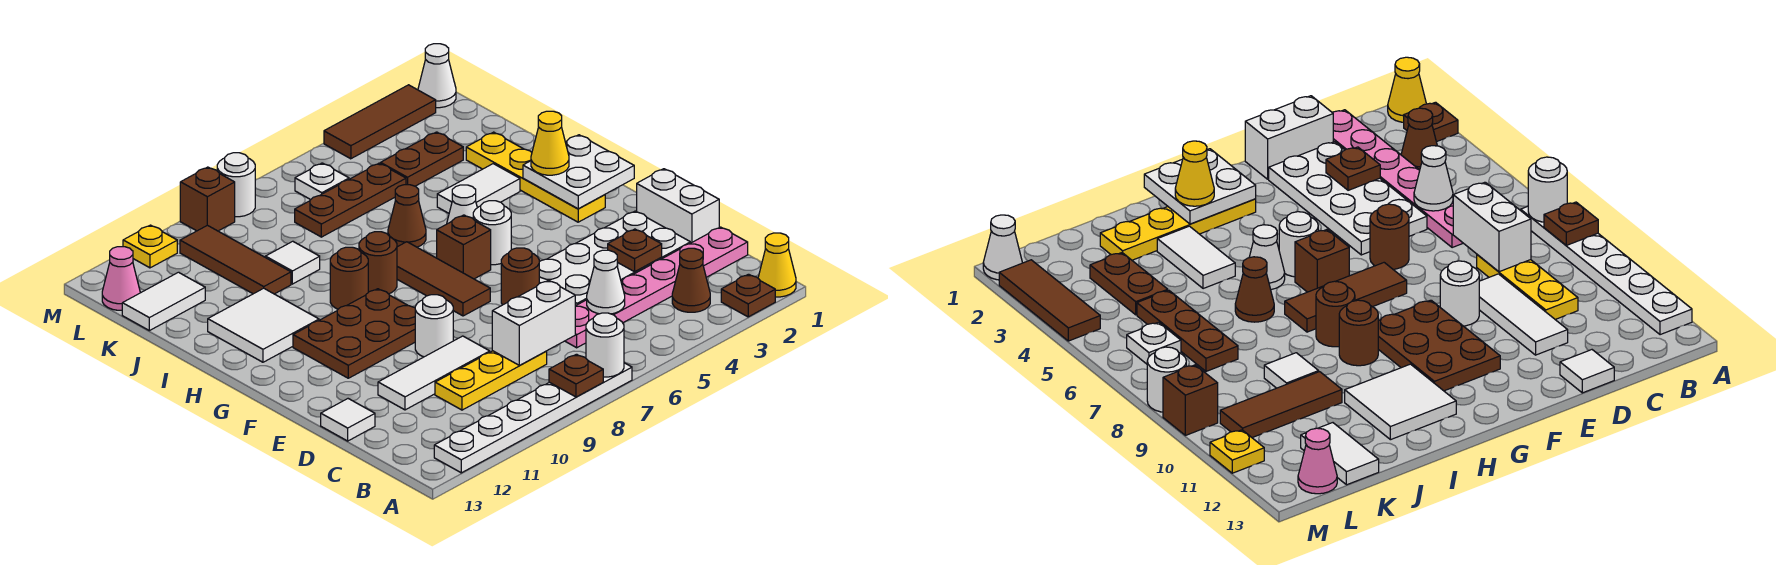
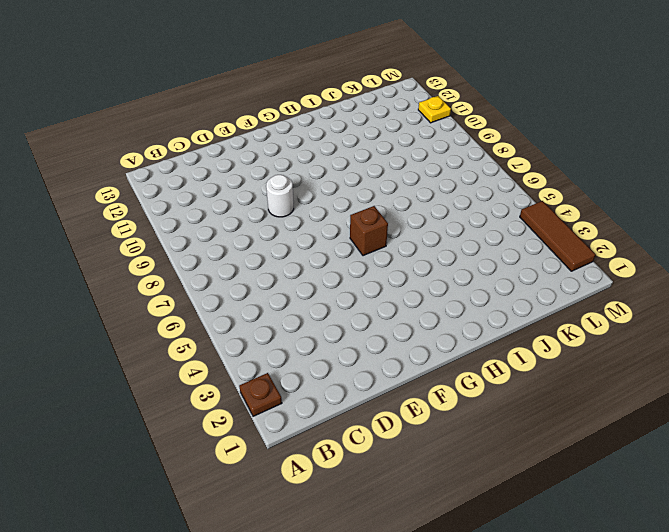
none -> yellow cone A1 level 1
none -> white plate A7:A12 level 1
none -> brown cone B3 level 1
none -> pink plate C1:C6 level 1

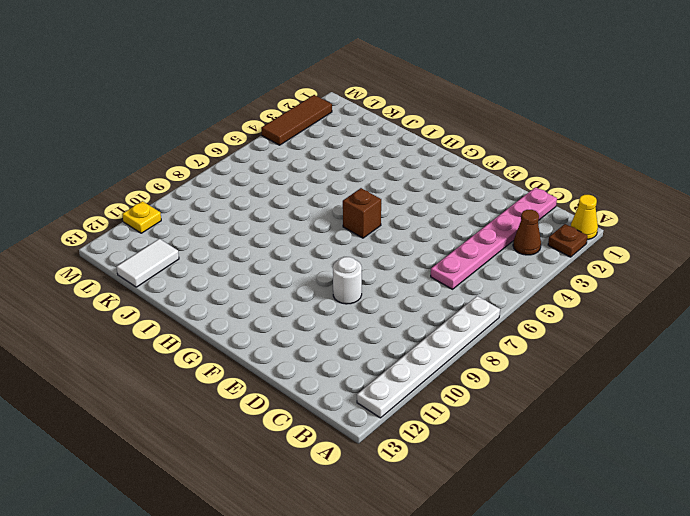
none -> yellow plate C8:C10 level 1
none -> white brick D1:E1 level 1
none -> white plate D2:E5 level 1
none -> white tile D9:D11 level 1

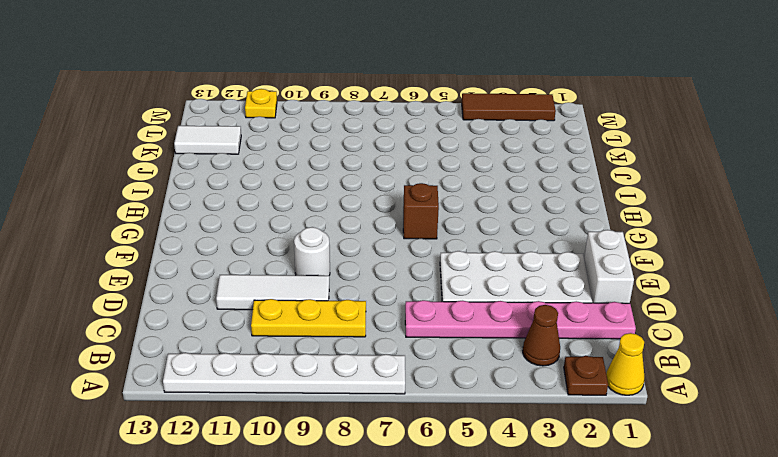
none -> white tile D13 level 1
none -> brown round brick E6 level 1
none -> brown tile F7:H7 level 1
none -> brown plate F9:G11 level 1

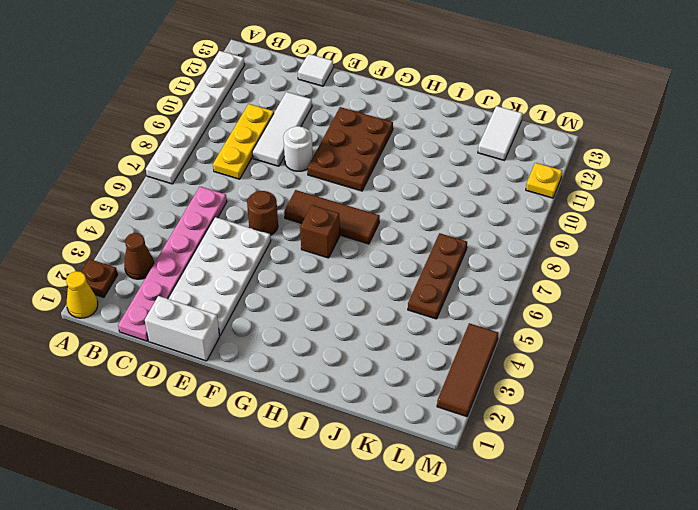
none -> yellow plate G2:J2 level 1
none -> white round brick G5 level 1
none -> white cone H5 level 1
none -> brown round brick H8 level 1

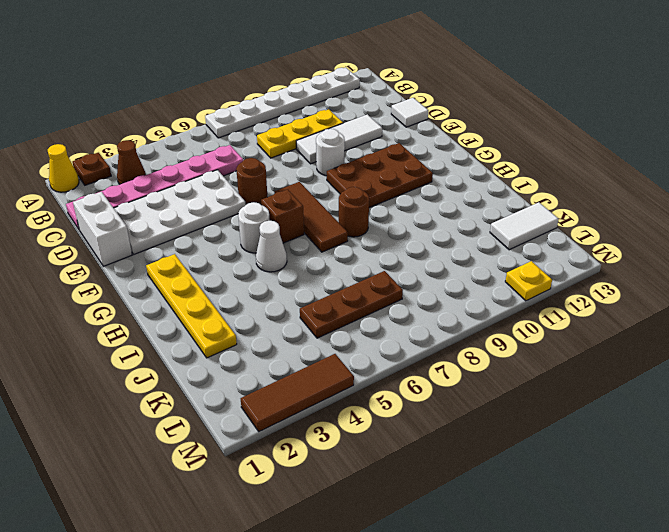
none -> brown round brick H9 level 1
none -> white tile H11:I12 level 1
none -> white tile I3:I4 level 1
none -> brown cone I6 level 1

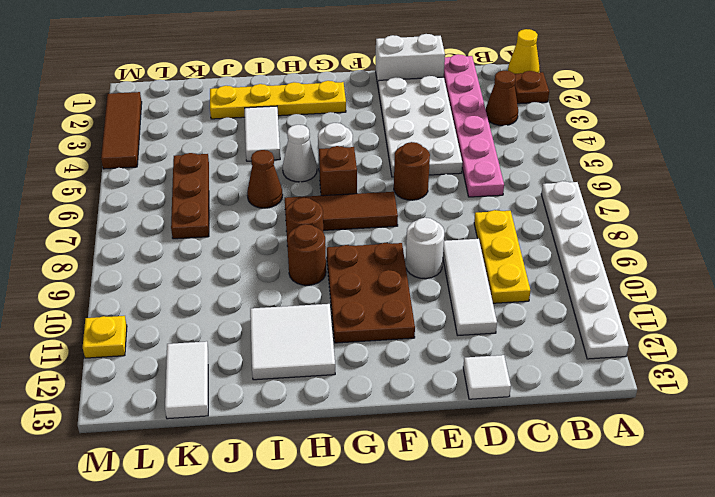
none -> white tile J9 level 1
none -> brown tile J10:L10 level 1
none -> brown plate K3:K4 level 1
none -> white plate L6 level 1

